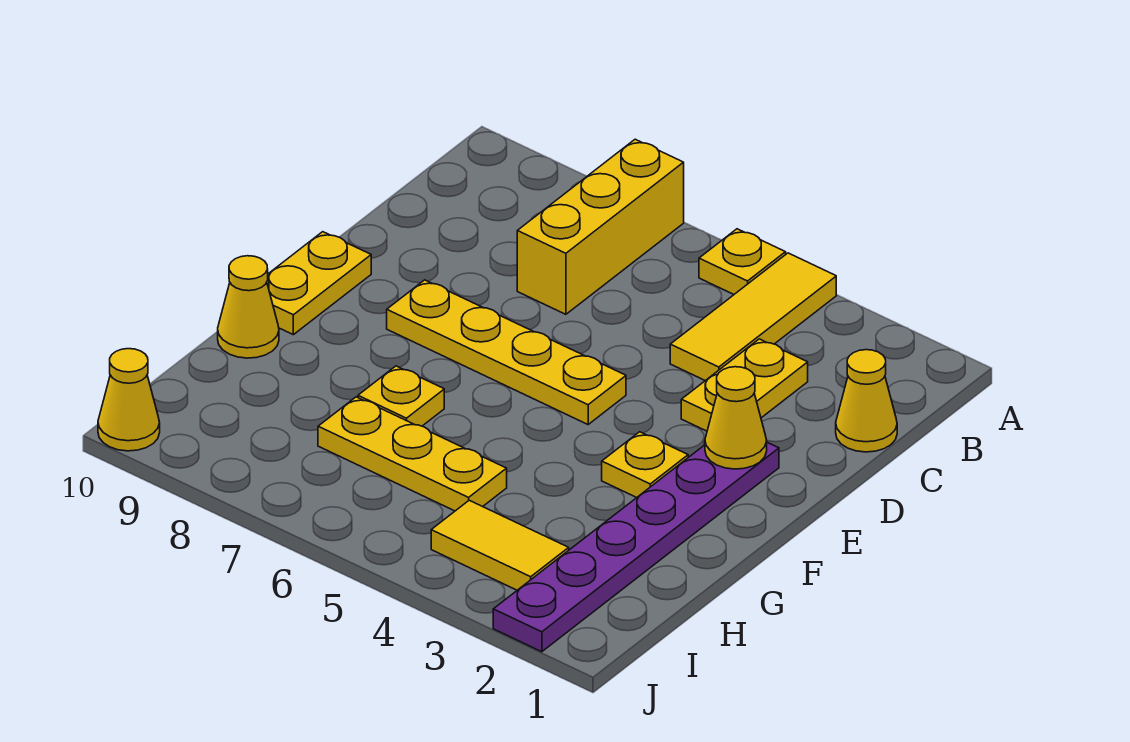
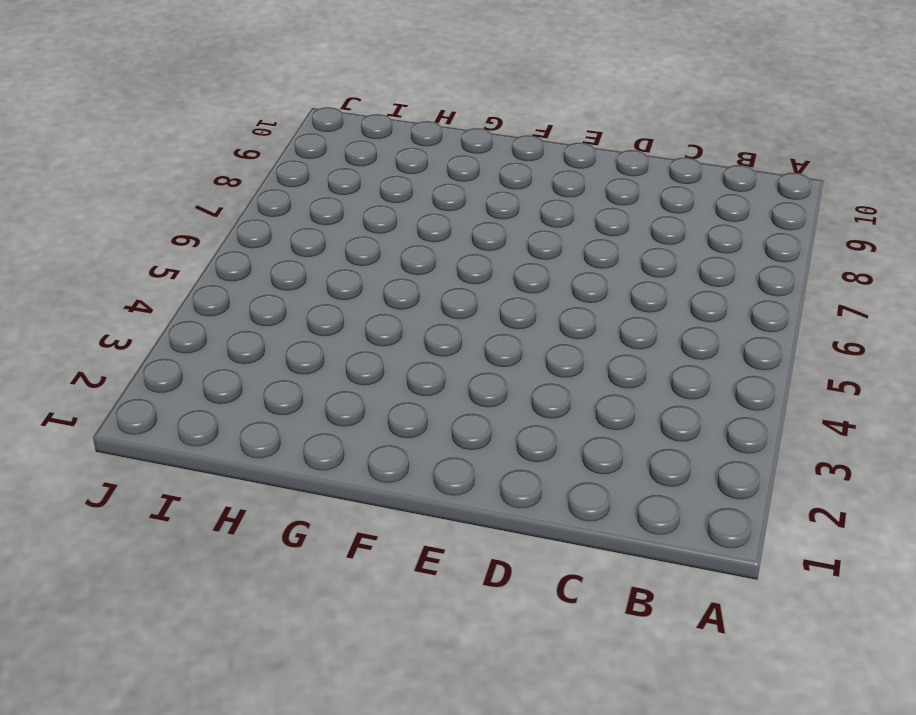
none -> yellow tile A4:C4 level 1
none -> yellow plate A5 level 1
none -> yellow brick A7:C7 level 1

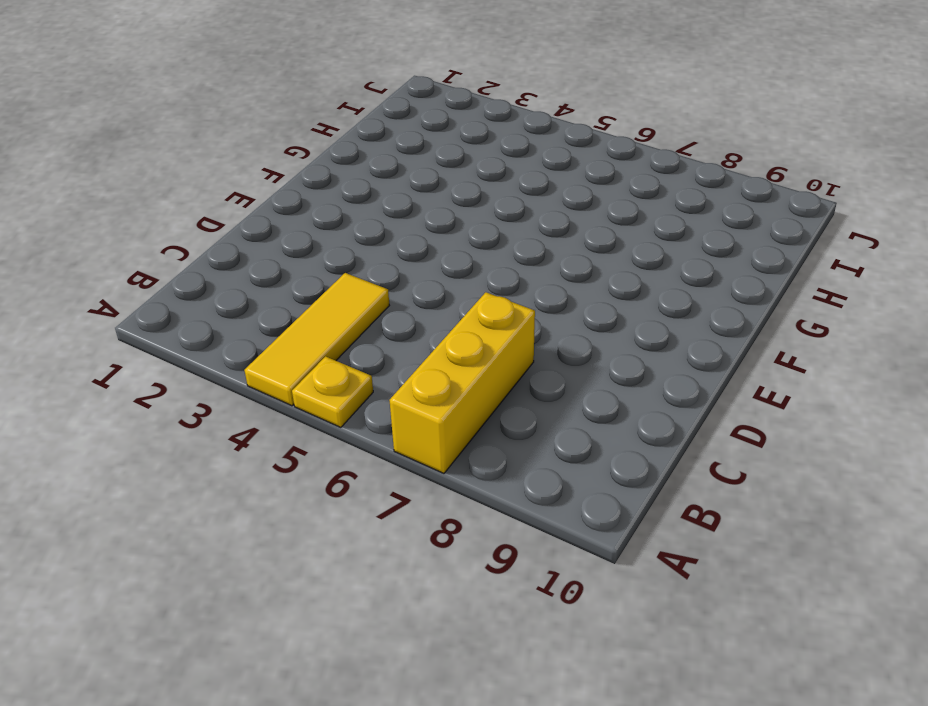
none -> yellow cone C1 level 1
none -> yellow plate C3:D3 level 1
none -> purple plate E2:J2 level 1

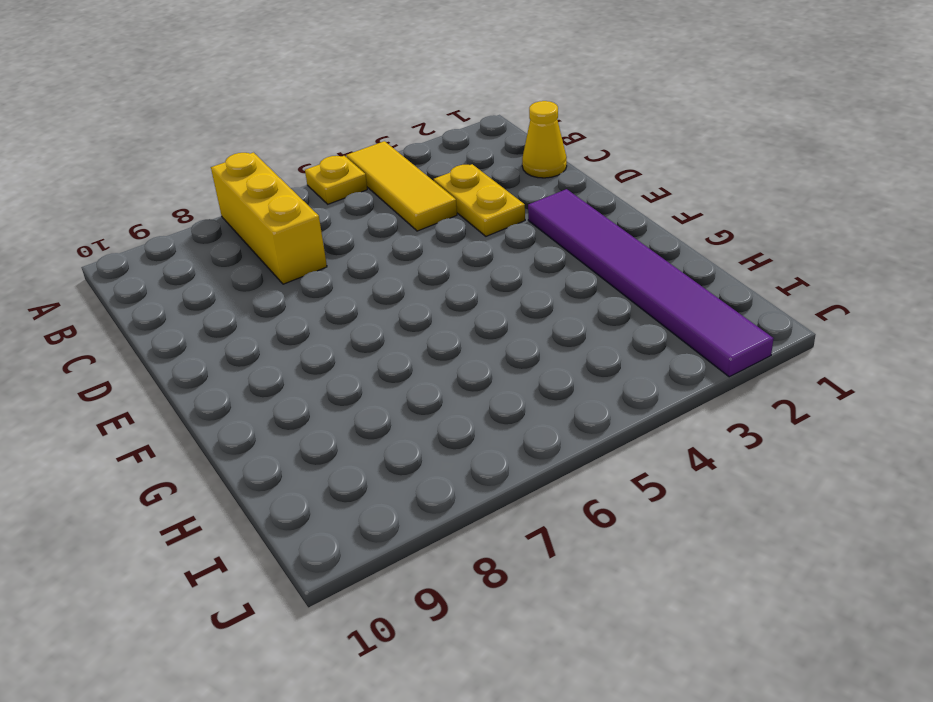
purple tile E2:J2 level 1 -> purple plate E2:J2 level 1
none -> yellow plate E5:E8 level 1
none -> yellow plate E10:F10 level 1
none -> yellow plate F3 level 1

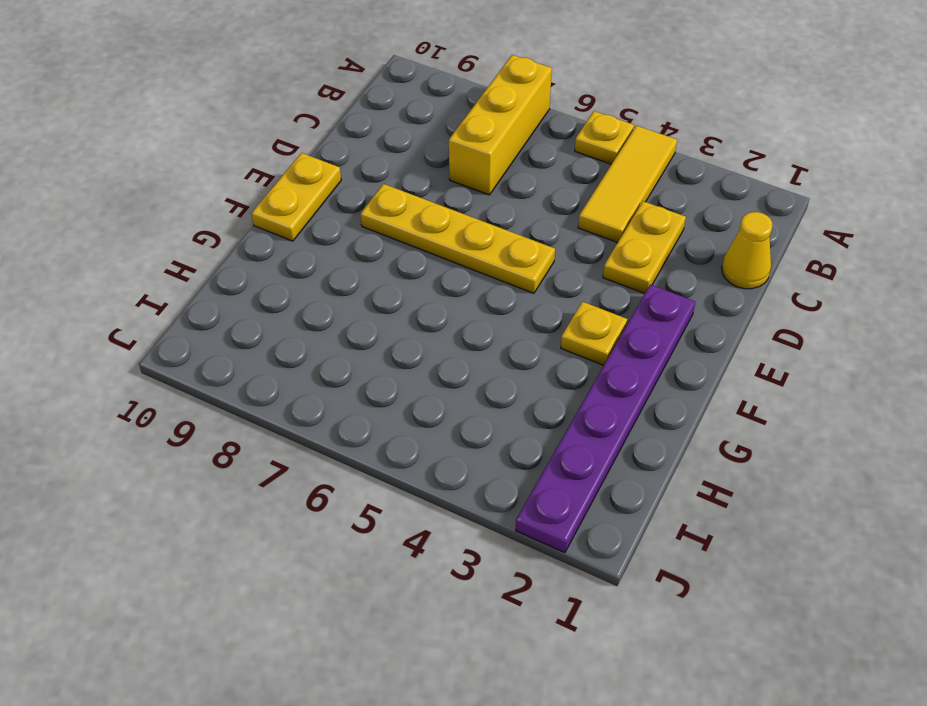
none -> yellow plate G7 level 1
none -> yellow cone G10 level 1
none -> yellow plate H5:H7 level 1

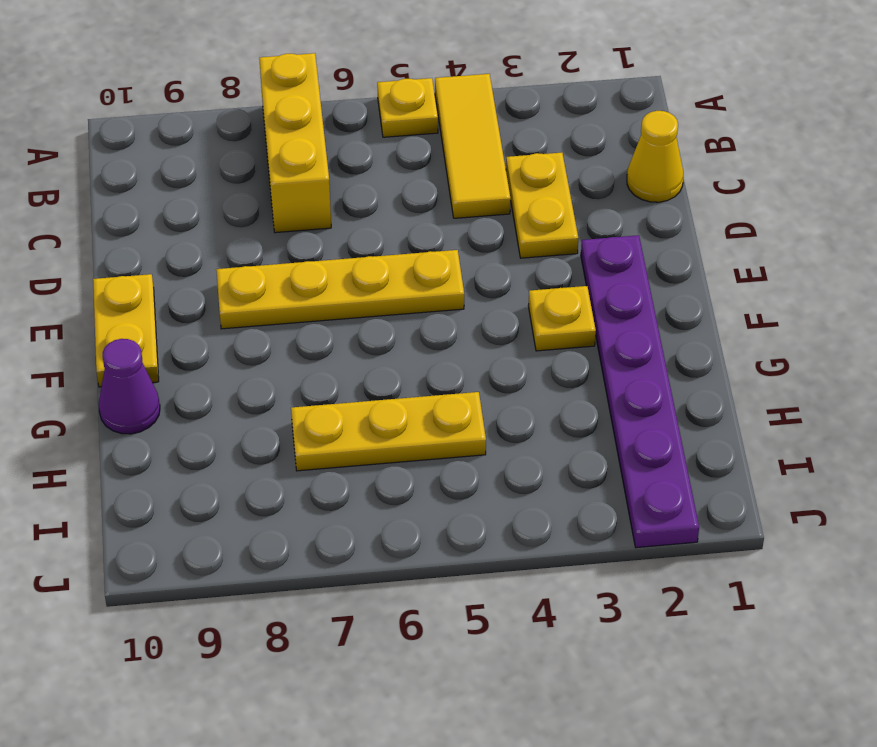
purple cone G10 level 1 -> yellow cone G10 level 1
none -> yellow plate G7 level 1
none -> yellow tile I3:I4 level 1
none -> yellow cone J10 level 1

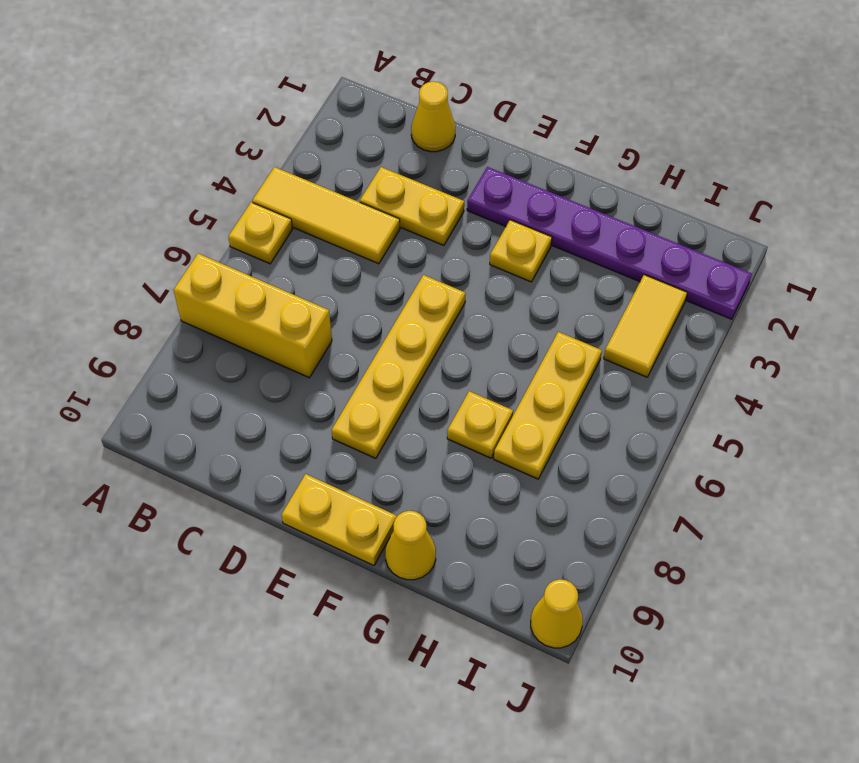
none -> yellow cone E2 level 2

